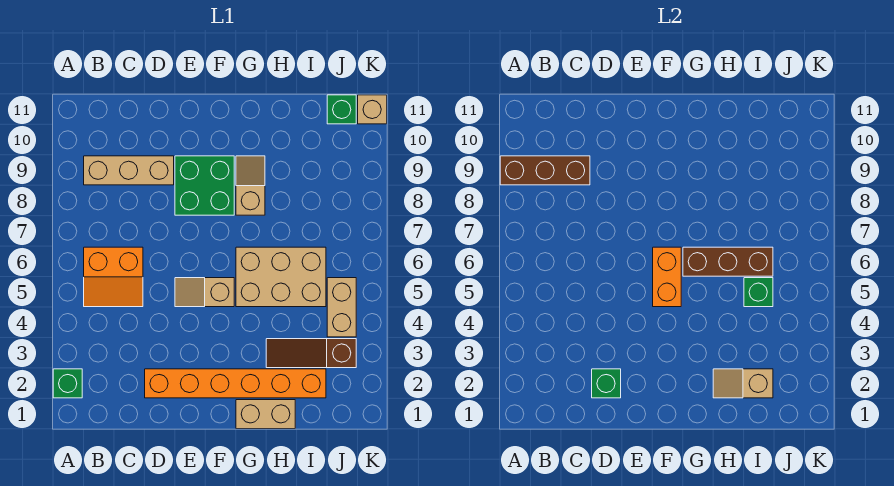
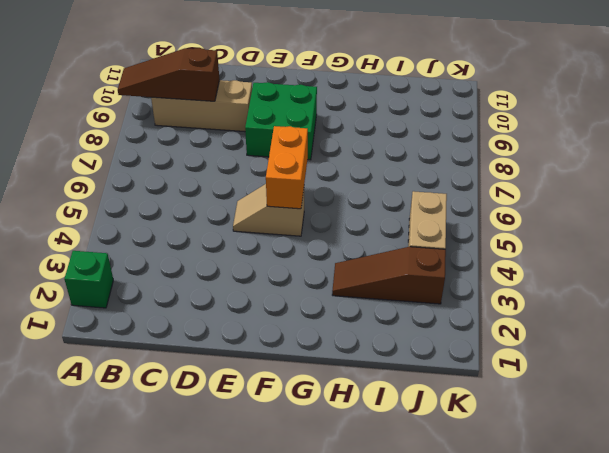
brown slope A9:C9 level 2 top C -> brown brick A9:C9 level 2
none -> orange slope B5:C6 level 1 top 6
none -> orange brick D2:I2 level 1
none -> tan brick G1:H1 level 1

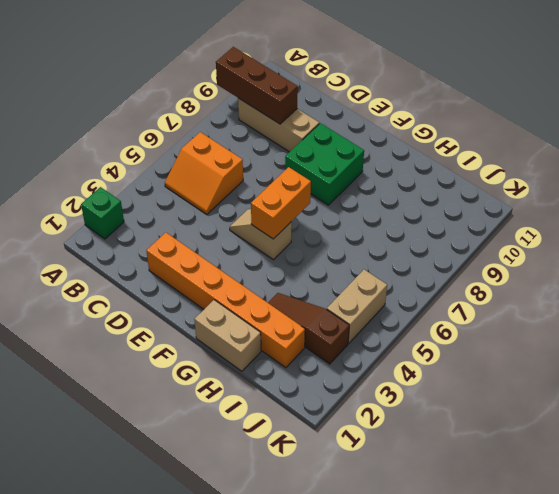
none -> tan brick G5:I6 level 1
none -> tan slope G8:G9 level 1 top 8
none -> green brick J11 level 1

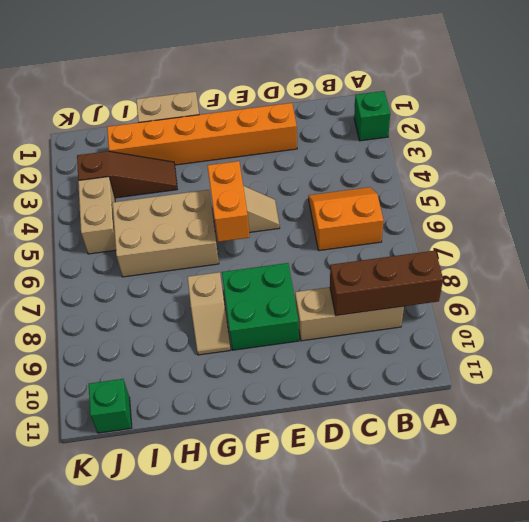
none -> tan brick K11 level 1
none -> green brick D2 level 2
none -> brown brick G6:I6 level 2

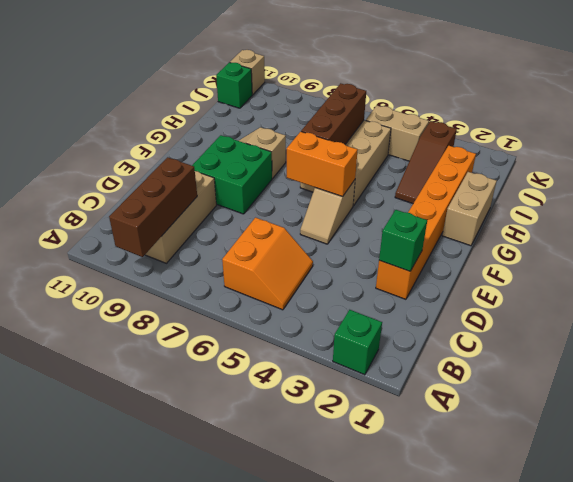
none -> tan slope H2:I2 level 2 top I
none -> green brick I5 level 2

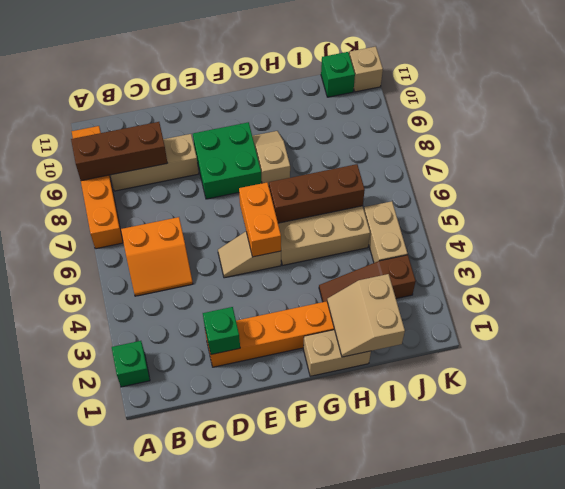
orange brick A7:A10 level 1 -> none
tan slope H1:I2 level 2 top I -> tan slope H2:I2 level 2 top I
none -> green brick I5 level 2

